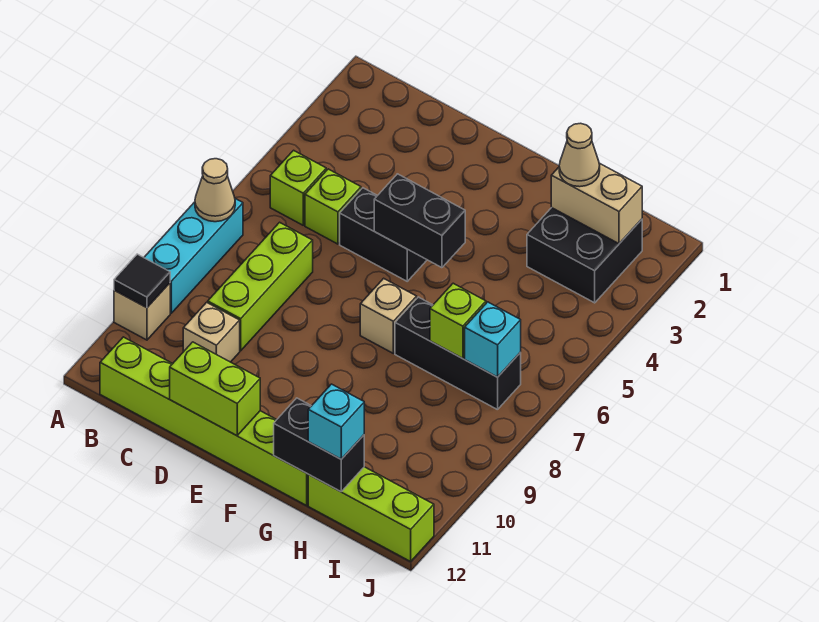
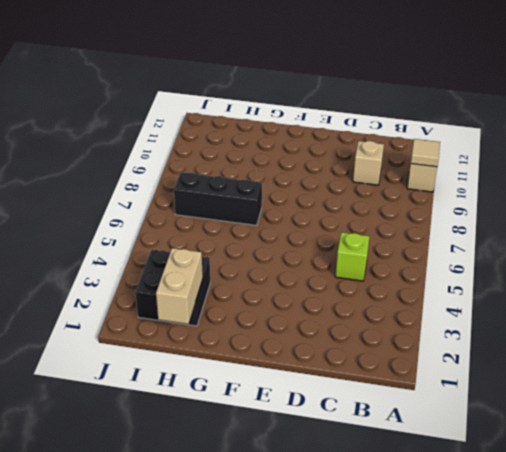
tan tile A10 level 2 -> black tile A10 level 2
tan brick H1:H2 level 2 -> tan brick H2:I2 level 2
none -> cyan brick A7:A9 level 1
none -> lime brick B5 level 1
none -> lime brick B12:G12 level 1

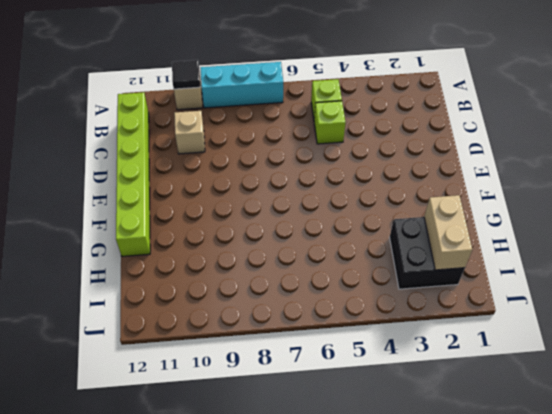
none -> lime brick C7:C9 level 1
none -> black brick D5:E5 level 1
none -> tan brick F7 level 1

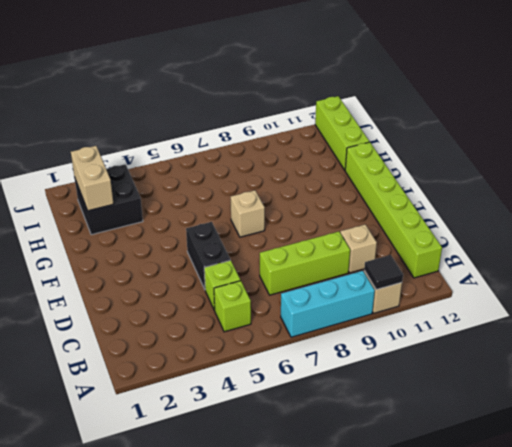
none -> black brick G7:I7 level 1
none -> tan cone A7 level 2
none -> lime brick D12:E12 level 2

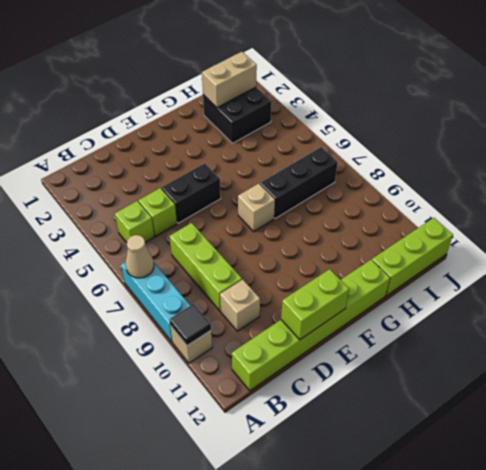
none -> black brick E5:F5 level 2
none -> black brick G12:H12 level 2
none -> lime brick H7 level 2

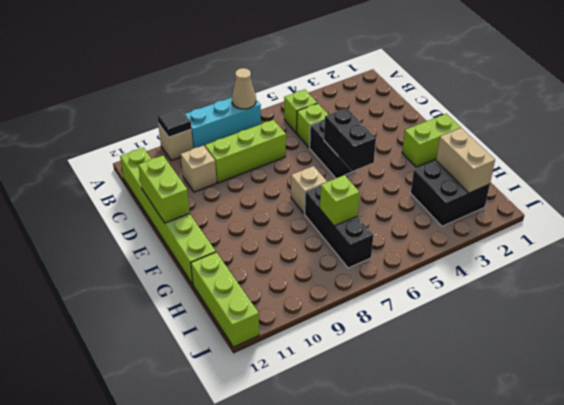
lime brick F1:F2 level 1 -> none
none -> black brick G12:H12 level 2
none -> cyan brick I7 level 2
none -> tan cone H2 level 3

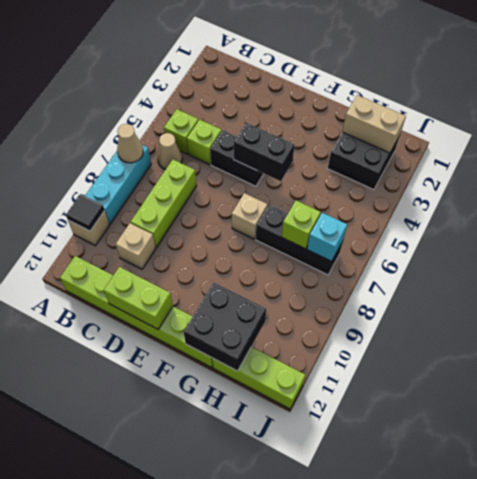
tan cone B6 level 1 -> tan cone H2 level 3
black brick G11:H12 level 2 -> black brick G12:H12 level 2
none -> cyan brick H12 level 3

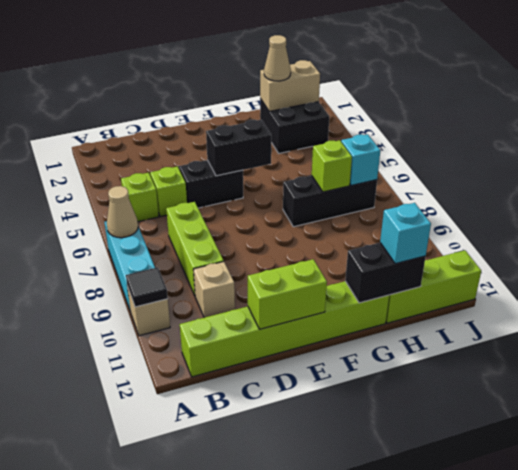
none -> tan brick F7 level 1

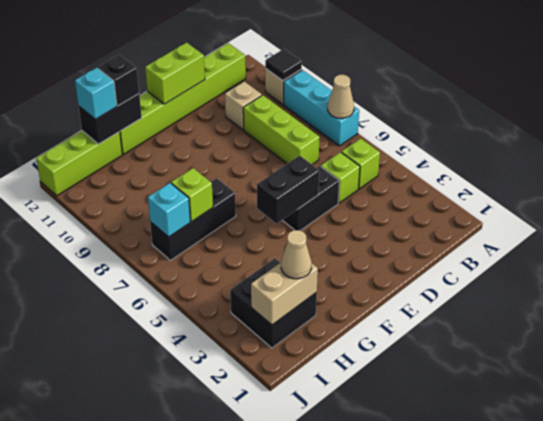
black brick G12 level 3 -> none
none -> tan brick F7 level 1

